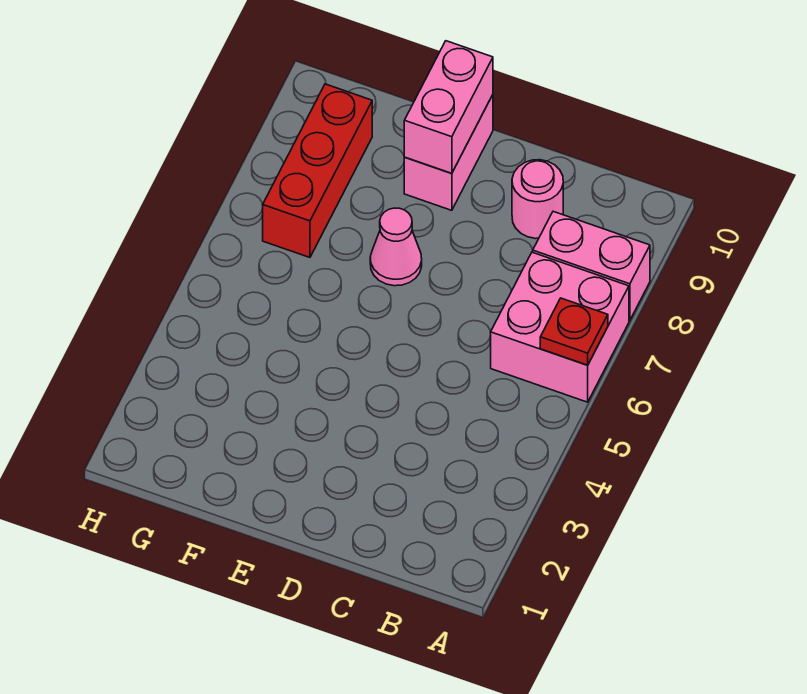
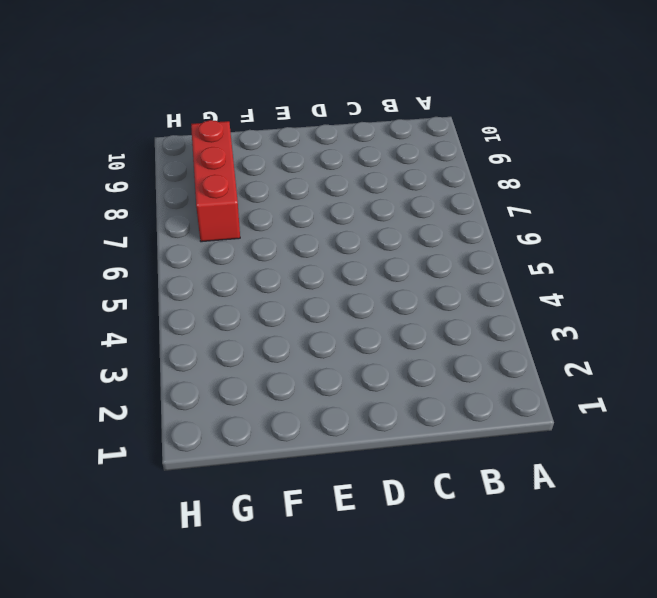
none -> pink brick A6:B7 level 1
none -> pink brick A8:B8 level 1

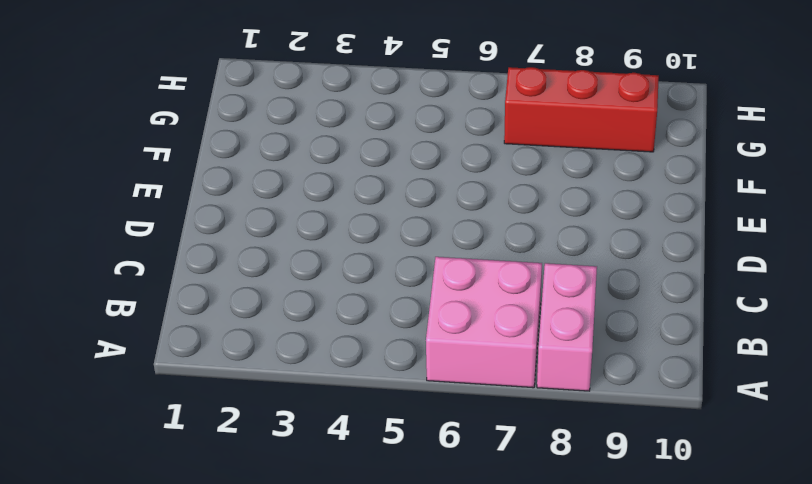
none -> pink round brick C9 level 1
none -> pink cone E7 level 1

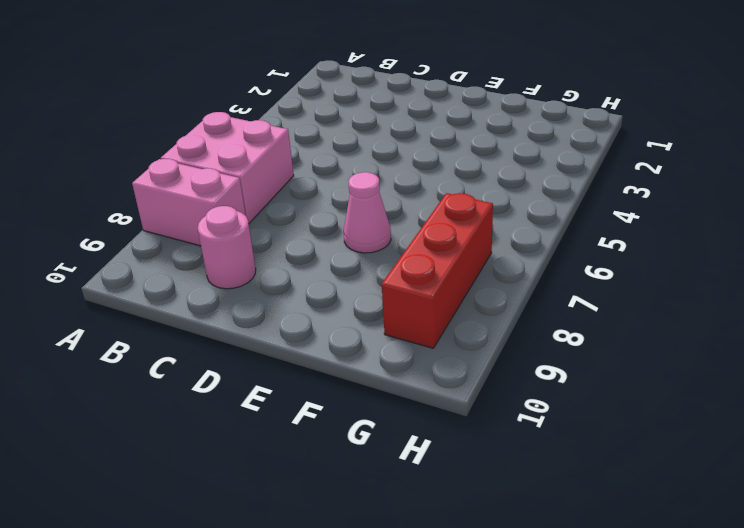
none -> pink brick E9:E10 level 1
none -> red plate A6 level 2

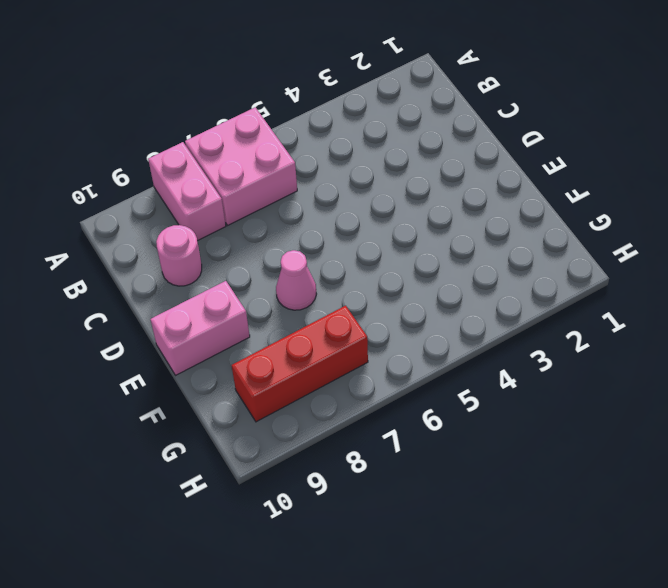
none -> red plate A6 level 2
none -> pink brick E9:E10 level 2

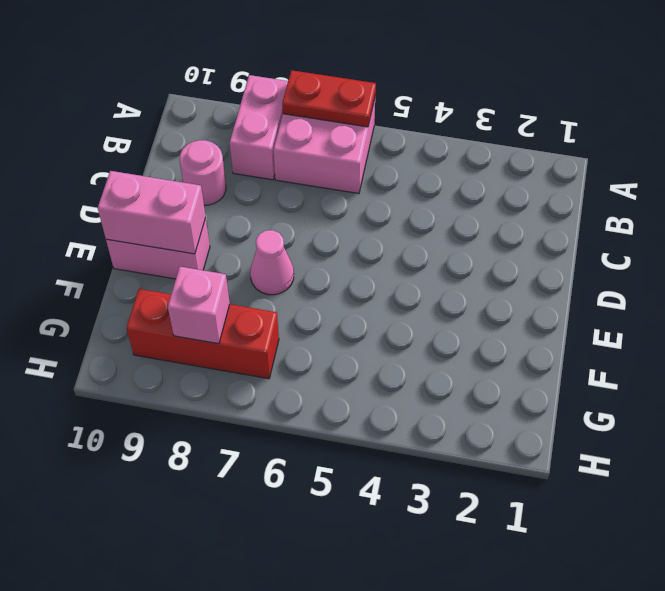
red plate A6:A7 level 2 -> red plate A6 level 2
pink brick G8 level 2 -> none

